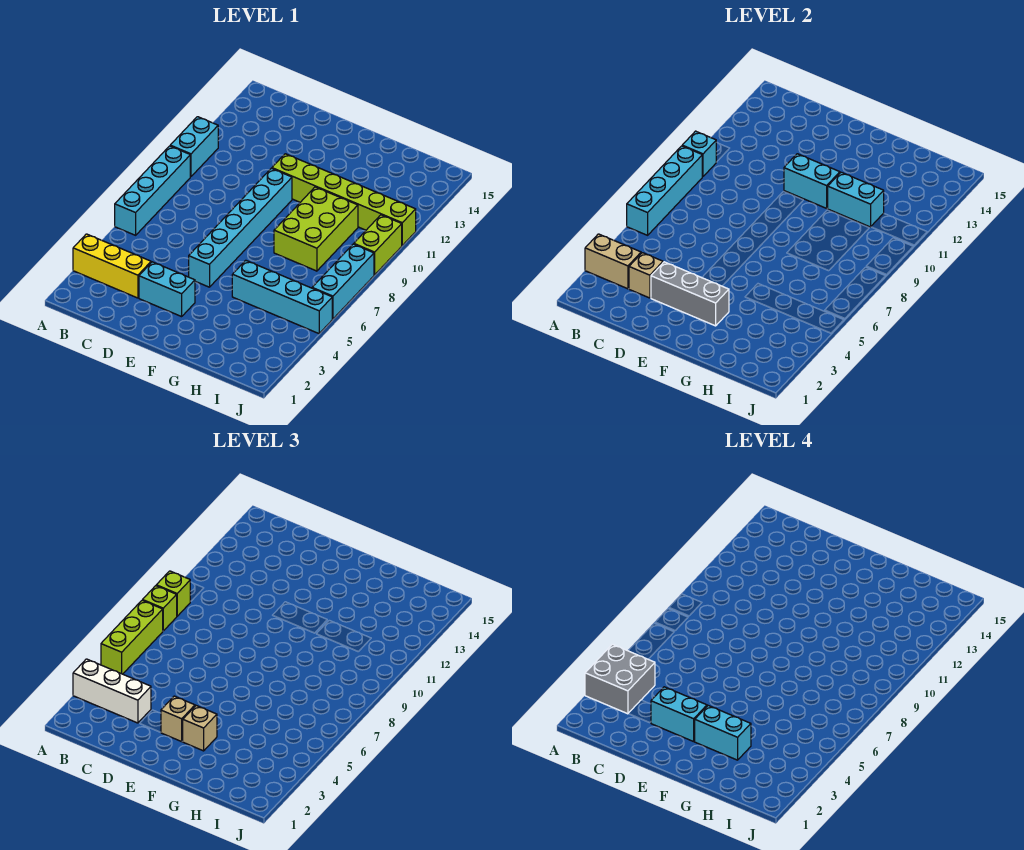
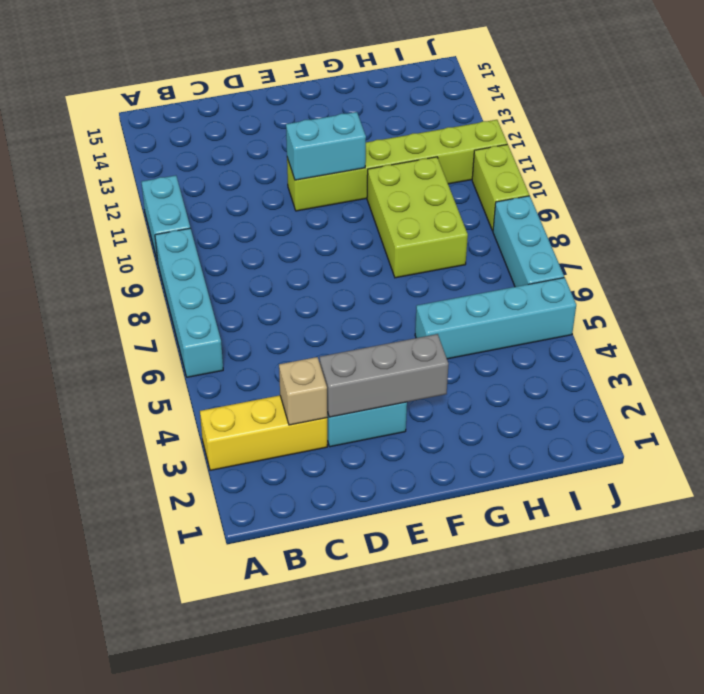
none -> cyan brick E5:E10 level 1
none -> tan brick A3:B3 level 2
none -> cyan brick A6:A9 level 2

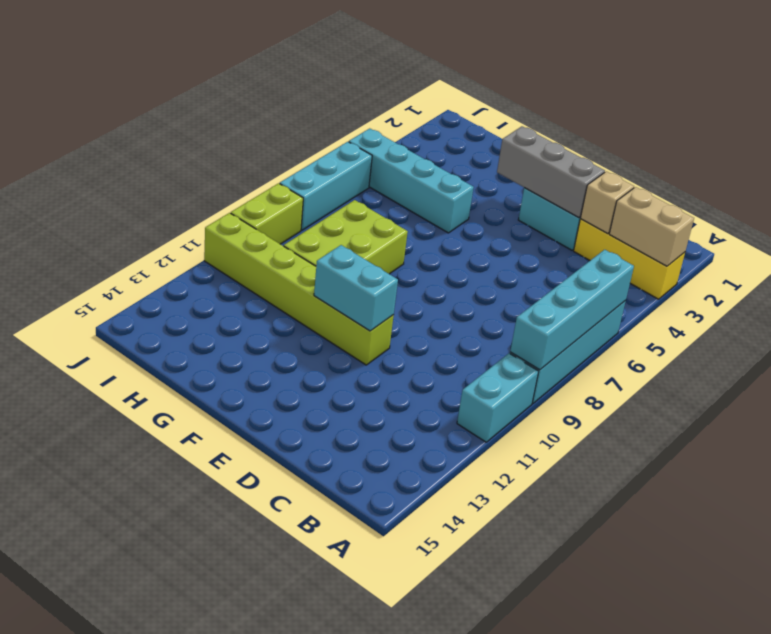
none -> cyan brick E5:E10 level 1
none -> cyan brick A10 level 2
none -> cyan brick G11:H11 level 2

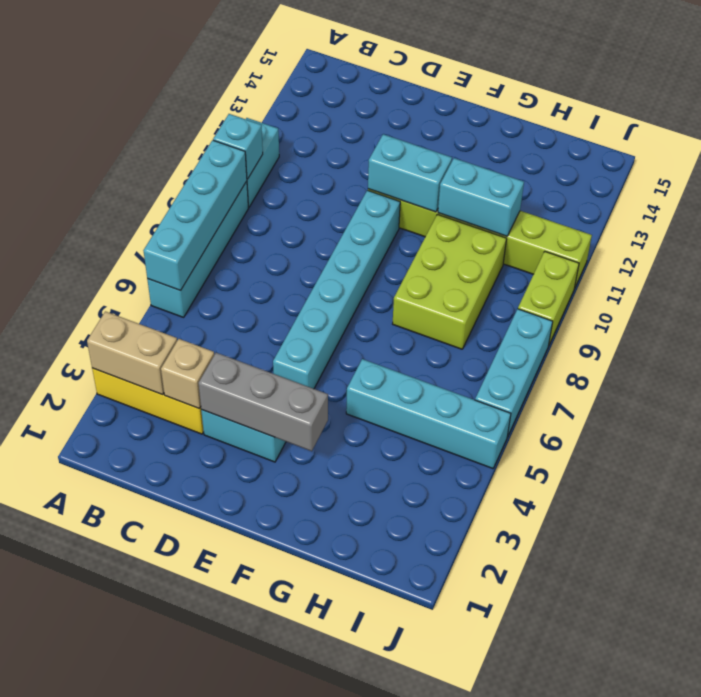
none -> white brick A3:C3 level 3
none -> lime brick A5:A7 level 3
none -> lime brick A8 level 3

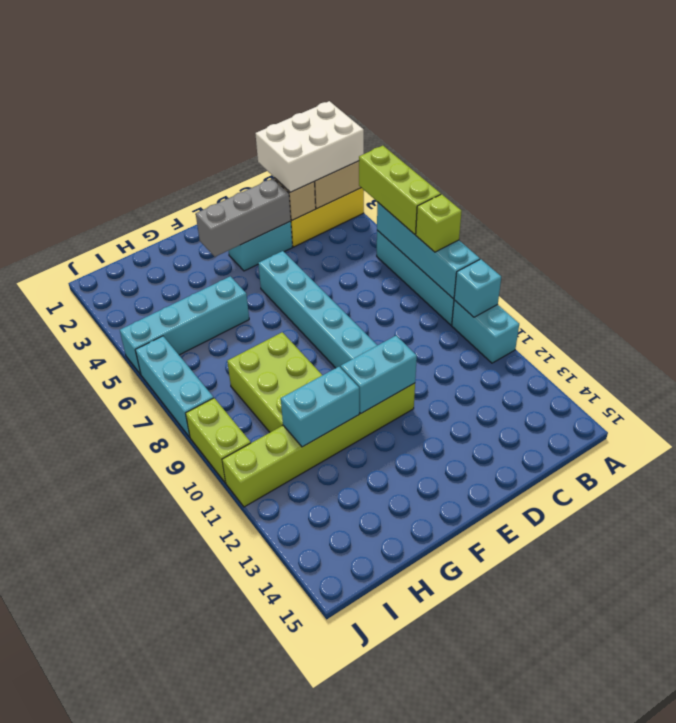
white brick A2:C3 level 3 -> white brick A3:C3 level 3
none -> lime brick A9 level 3
none -> tan brick E3 level 3
none -> tan brick F3 level 3

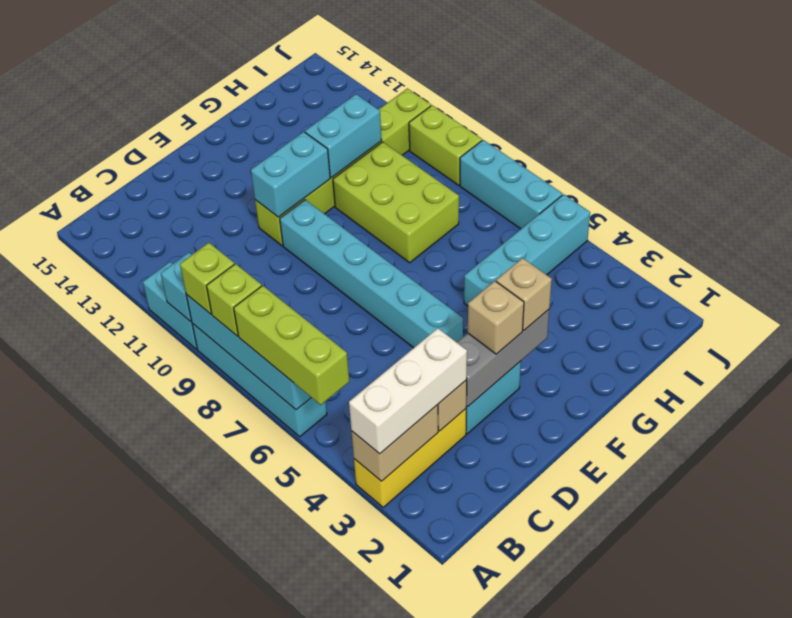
none -> grey brick A3:B4 level 4
none -> cyan brick D3:E3 level 4
none -> cyan brick F3:G3 level 4

